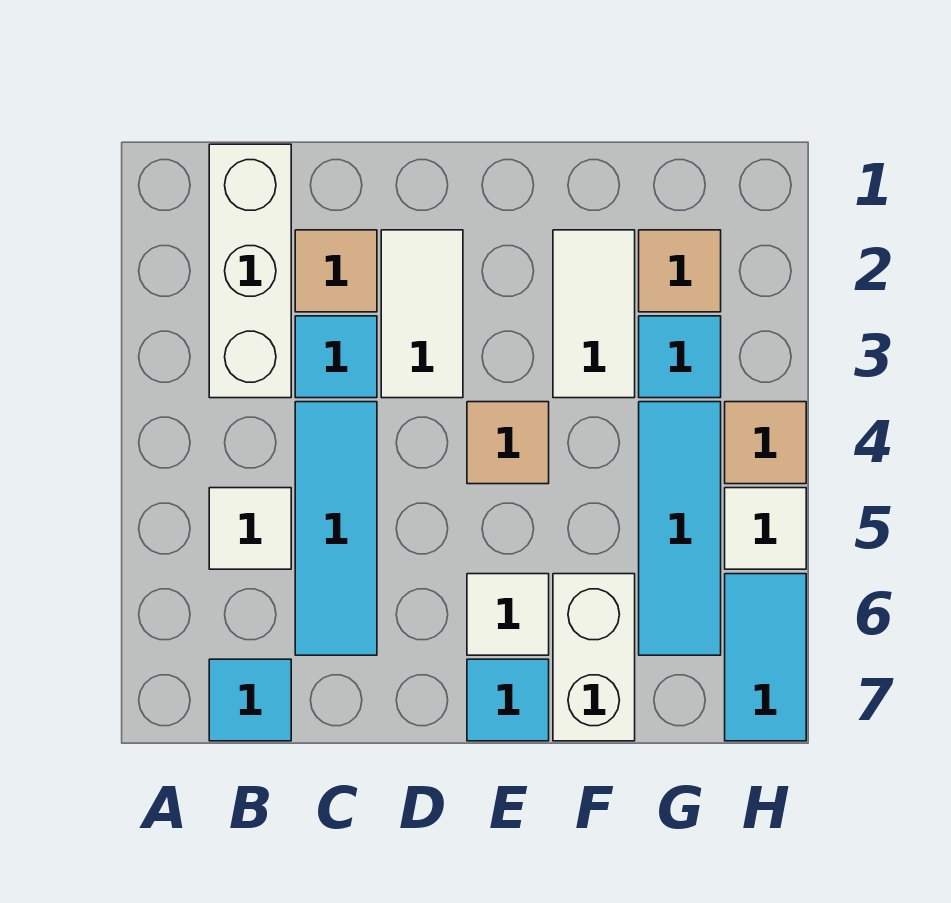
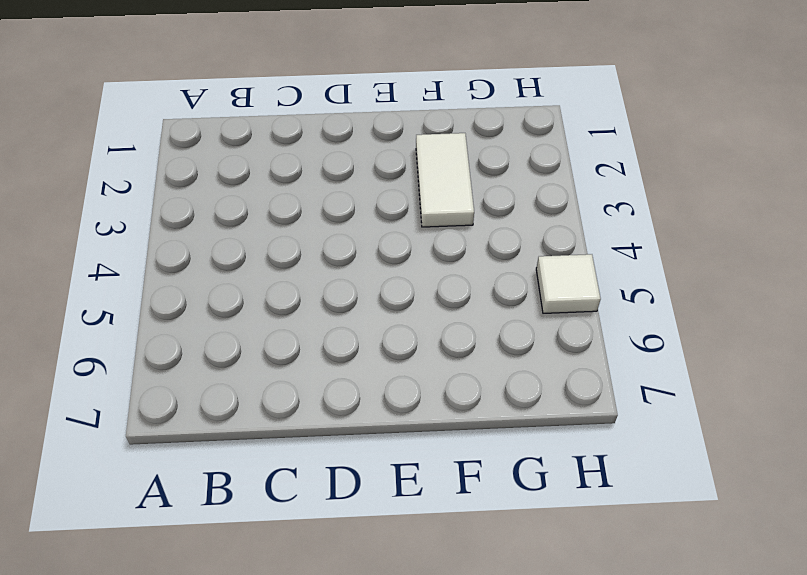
none -> white brick B1:B3 level 1
none -> white tile B5 level 1
none -> cyan tile B7 level 1

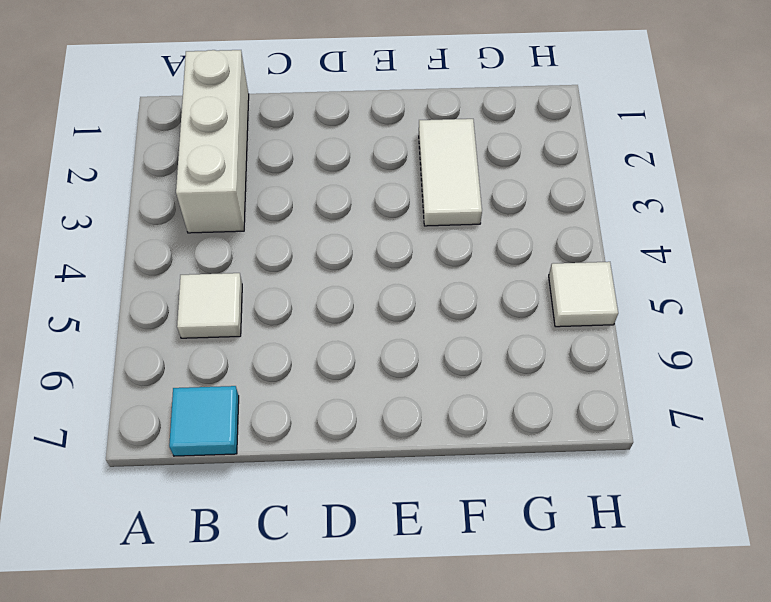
none -> tan tile C2 level 1
none -> cyan tile C3 level 1
none -> cyan tile C4:C6 level 1

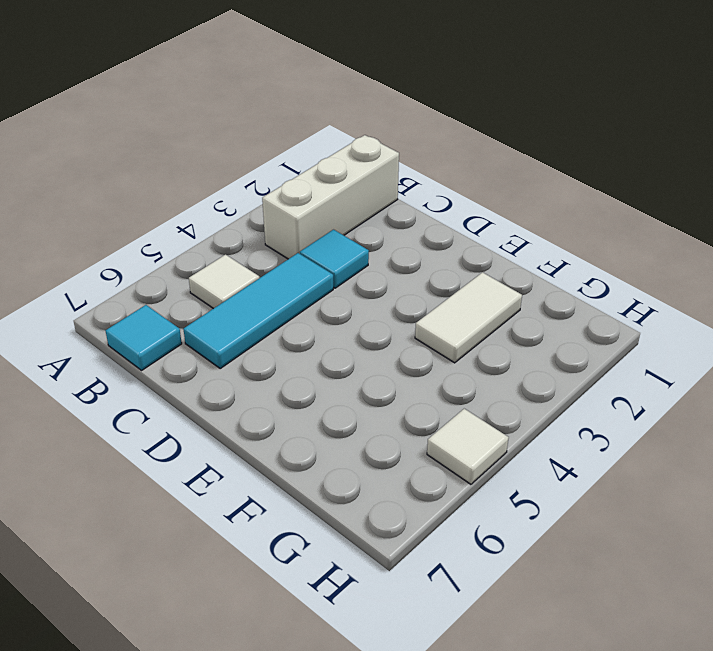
none -> tan tile C2 level 1
none -> white tile D2:D3 level 1
none -> tan tile E4 level 1

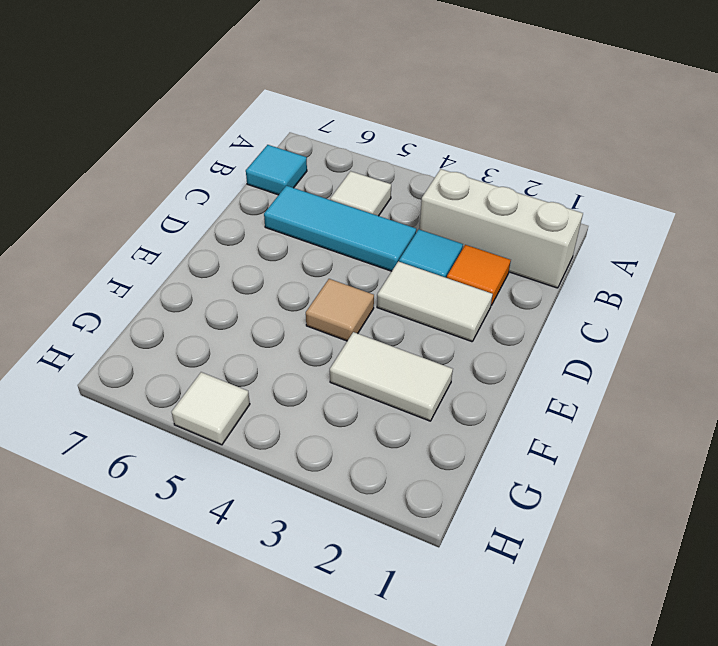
orange tile C2 level 1 -> tan tile C2 level 1
none -> white tile E6 level 1
none -> cyan tile E7 level 1
none -> white brick F6:F7 level 1

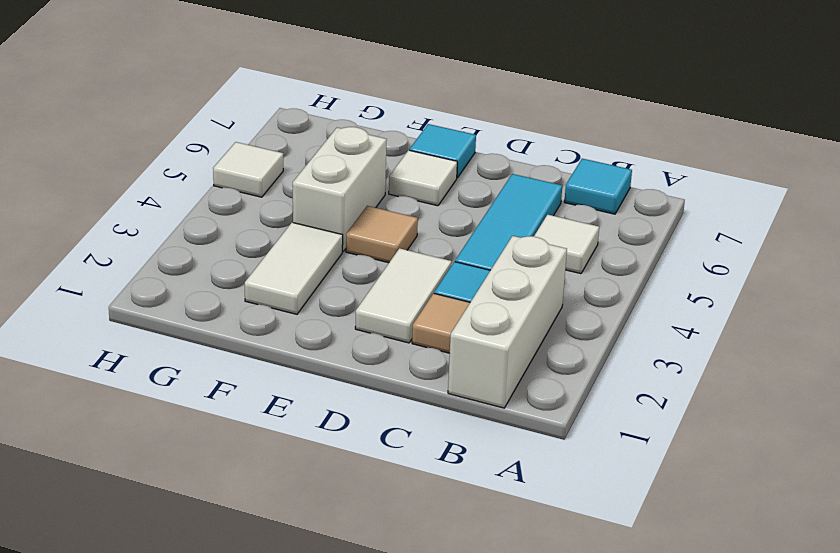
white brick F4:F5 level 1 -> white brick F6:F7 level 1
none -> tan tile G2 level 1
none -> cyan tile G3 level 1
none -> cyan tile G4:G6 level 1

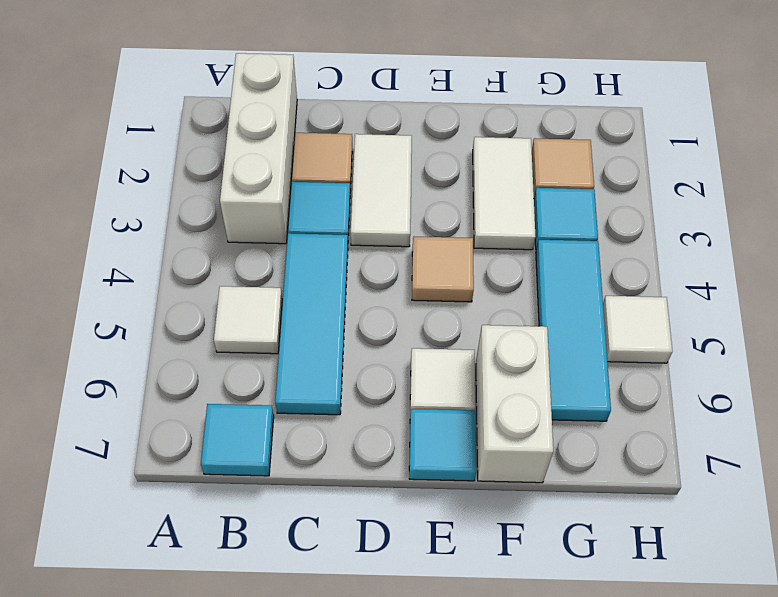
none -> tan tile H4 level 1
none -> cyan tile H6:H7 level 1

